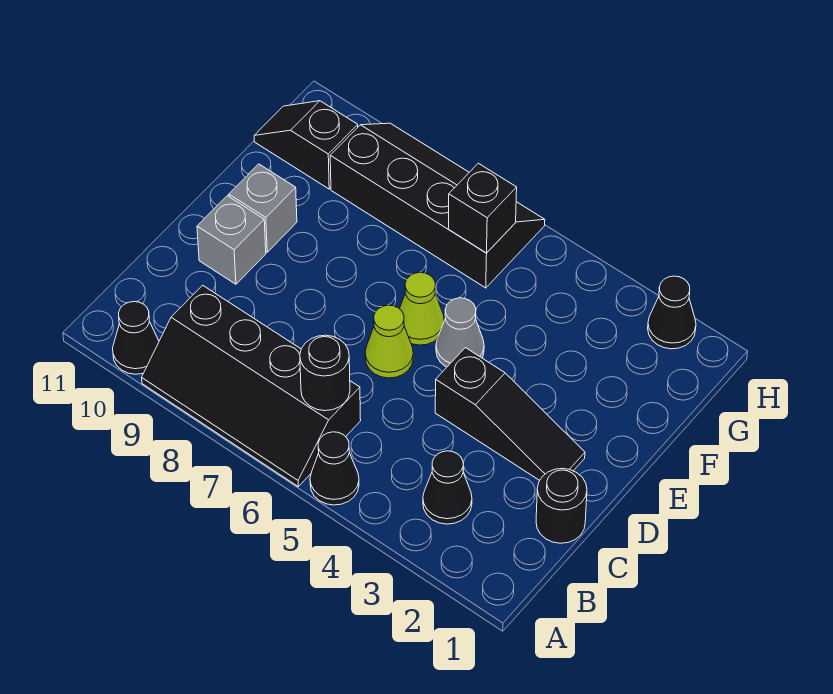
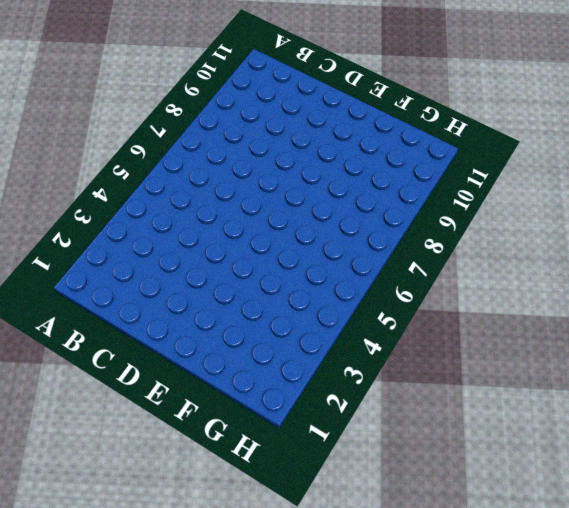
none -> black cone A5 level 1
none -> black slope A6:B9 level 1 top B
none -> black cone A10 level 1

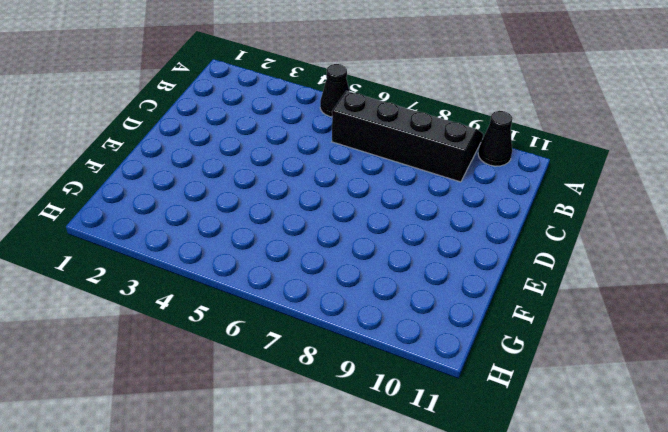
none -> black cone B3 level 1
none -> black round brick C1 level 1
none -> black slope D2:D4 level 1 top 4

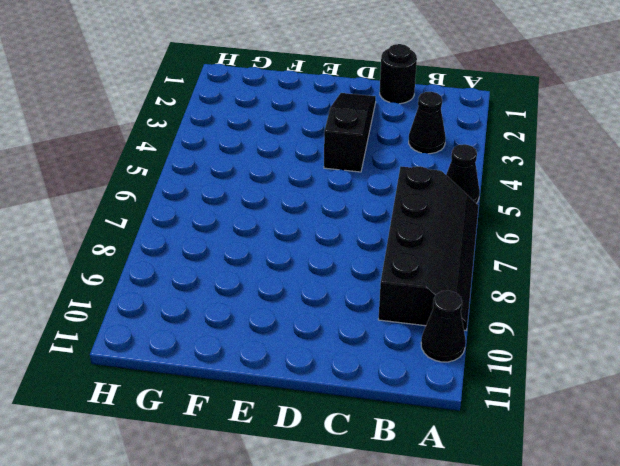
none -> lime cone D6 level 1
none -> grey brick D10 level 1
none -> grey cone E5 level 1

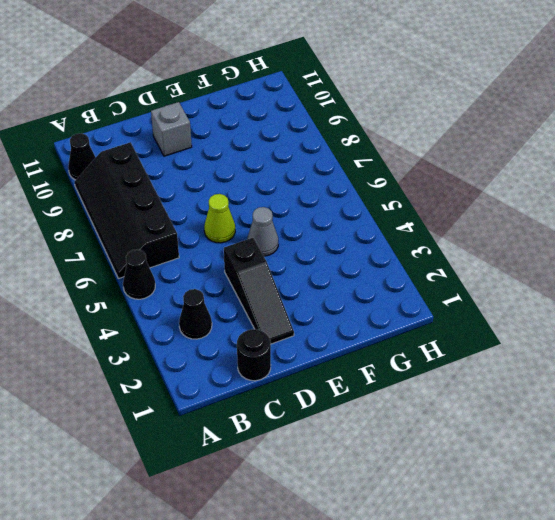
none -> lime cone E6 level 1
none -> grey brick E10 level 1
none -> black slope G6:H9 level 1 top G

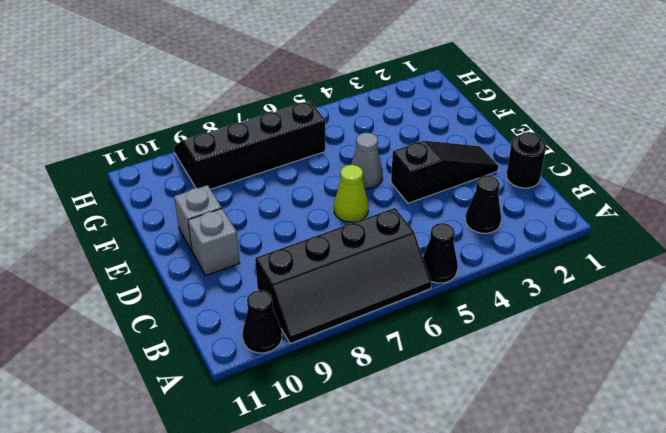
none -> lime cone E6 level 1
none -> black slope G10:G11 level 1 top 10
none -> black cone H2 level 1

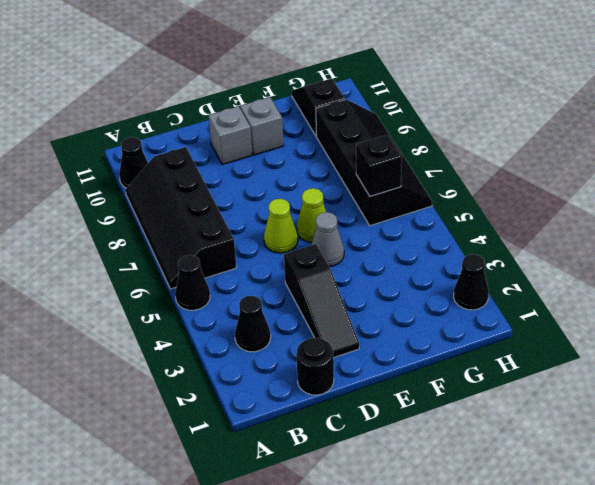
none -> black round brick B6 level 2

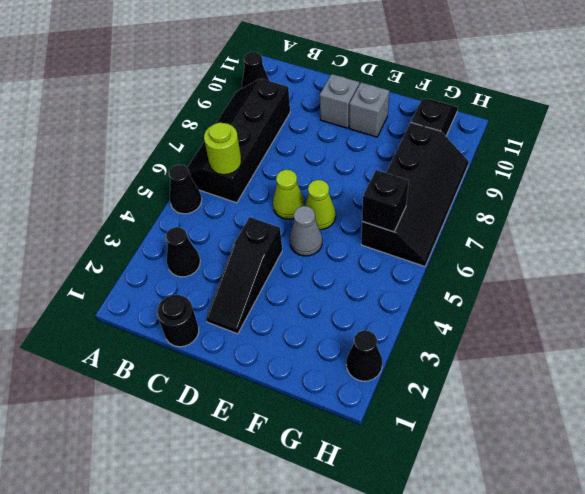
lime round brick B6 level 2 -> black round brick B6 level 2

